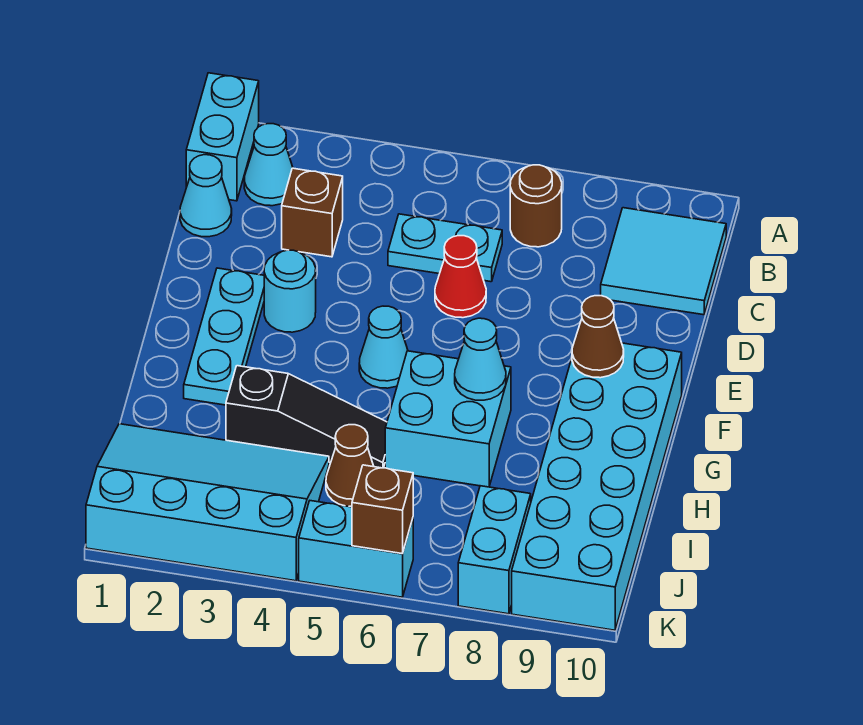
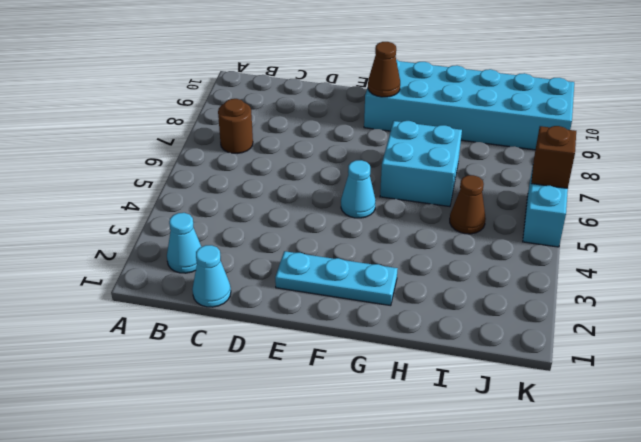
none -> cyan brick A1:B1 level 1
none -> cyan tile B9:C10 level 1
none -> brown brick C3 level 1

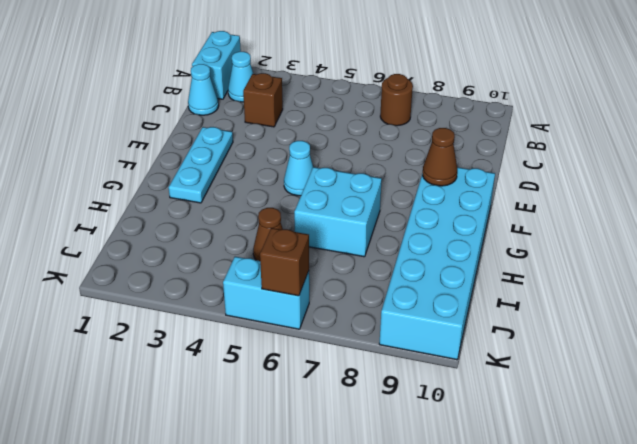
none -> cyan tile B9:C10 level 1
none -> cyan plate C5:C6 level 1
none -> red cone D6 level 1

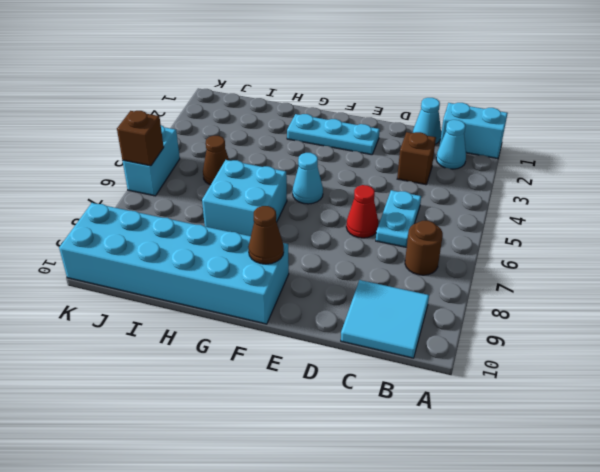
none -> cyan round brick E3 level 1
none -> black slope H3:H5 level 1 top 3
none -> cyan slope I1:K4 level 1 top K

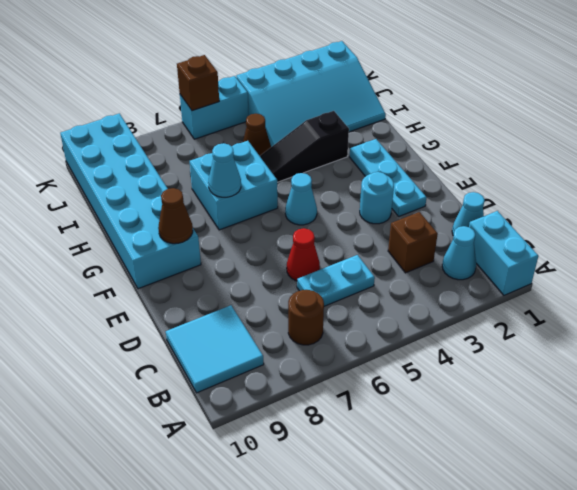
none -> cyan brick J8:K8 level 1

